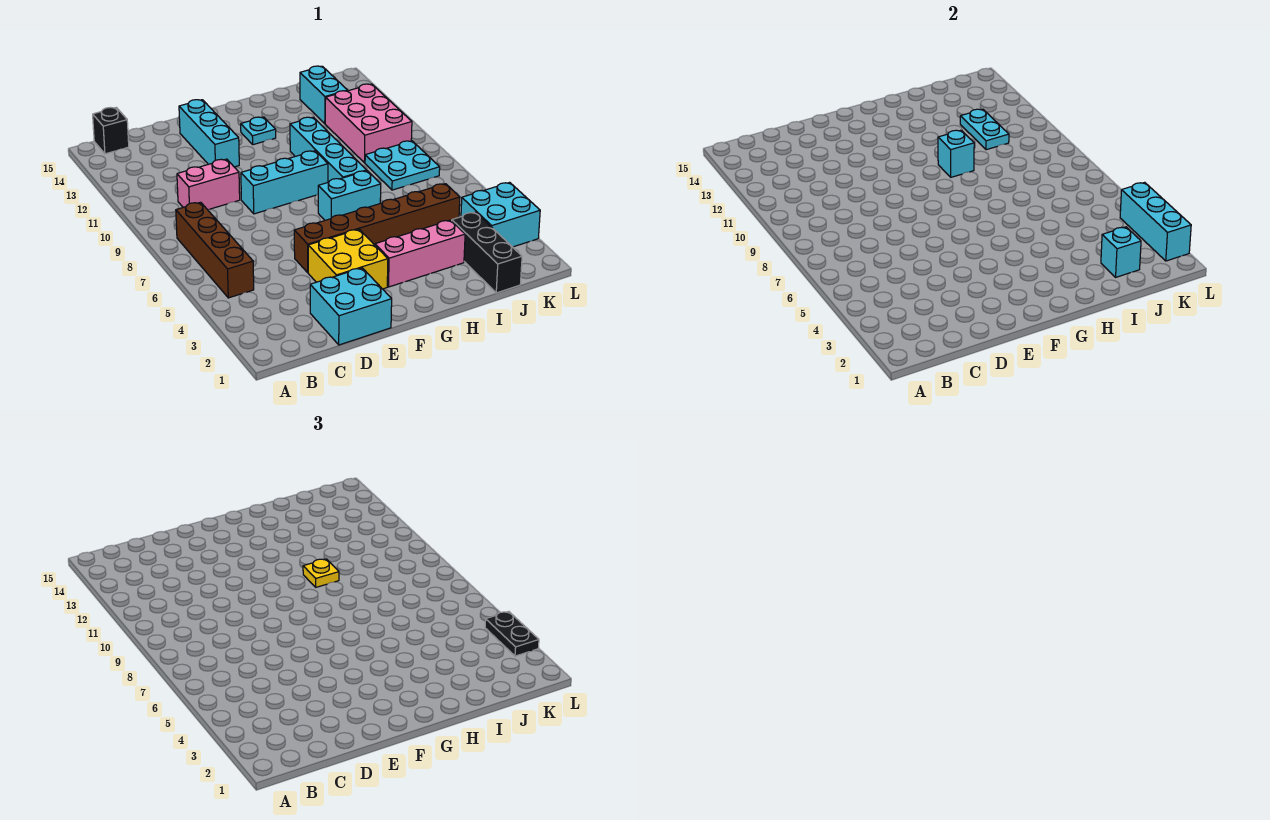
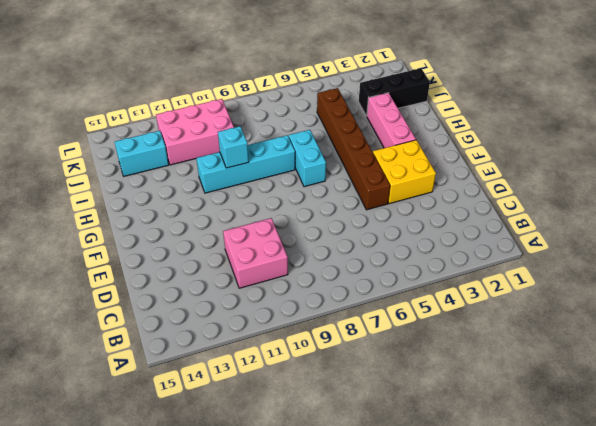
pink brick C10:D11 level 1 -> pink brick C10:D10 level 1
none -> brown brick B5:B8 level 1
none -> black brick B15 level 1
none -> cyan brick D1:E2 level 1

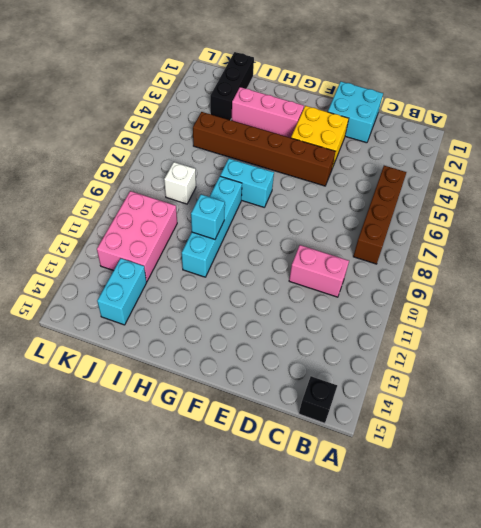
white brick J8 level 1 -> cyan plate J8:K9 level 1
none -> cyan brick E9:G9 level 1
none -> cyan brick E12:E14 level 1
none -> cyan plate G13 level 1

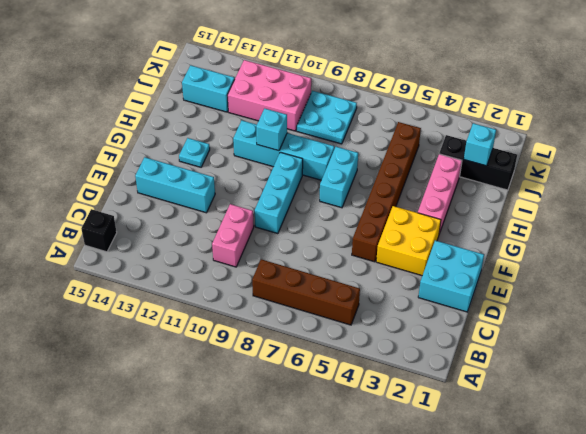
none -> cyan brick K3:L4 level 1
none -> cyan plate J11:J12 level 2
none -> cyan brick L2:L4 level 2

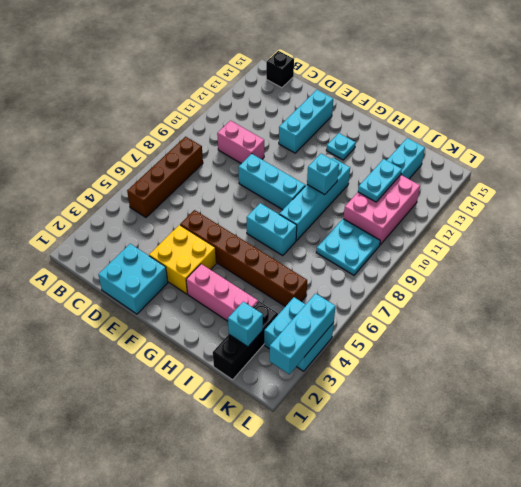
none -> yellow plate H10 level 3
none -> black plate L3:L4 level 3

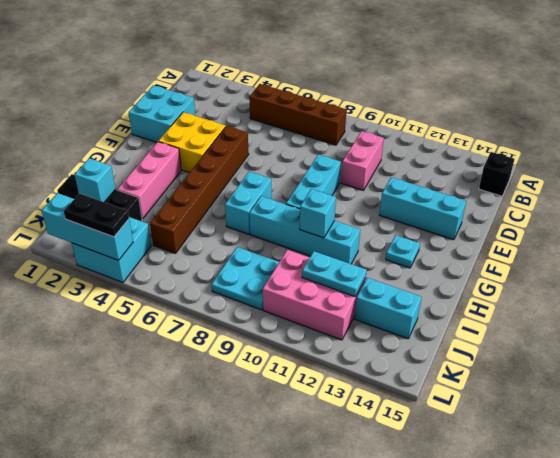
none -> yellow plate H10 level 3

